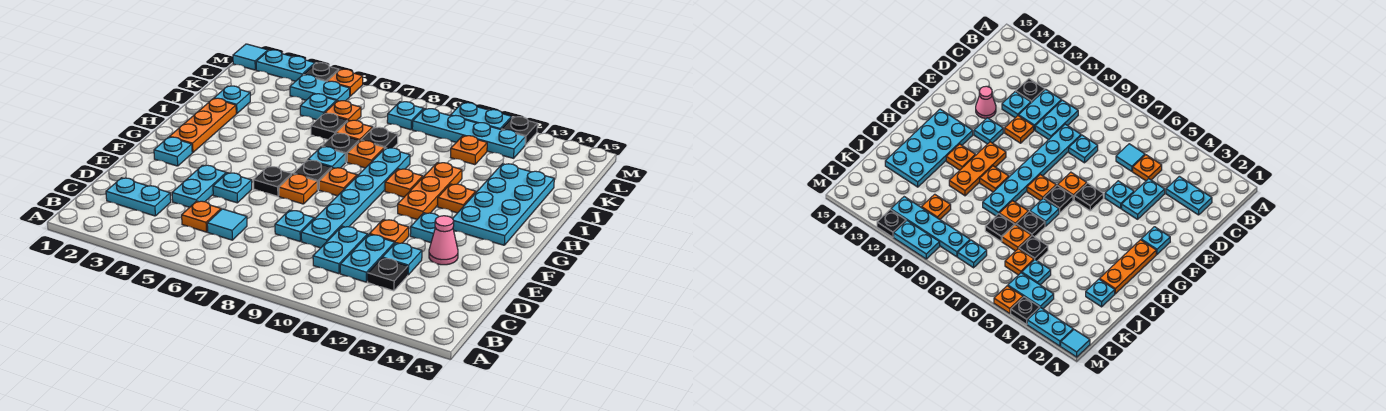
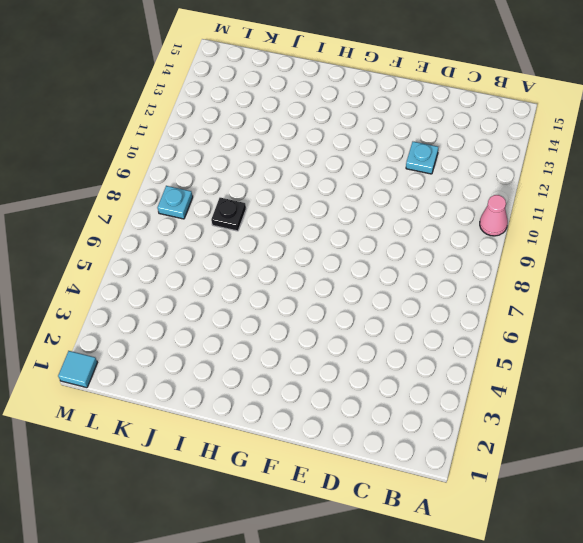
pink cone A10 level 1 -> pink cone E13 level 1
none -> cyan plate C2:C3 level 1
none -> orange plate C5 level 1
none -> cyan tile C6 level 1
none -> cyan plate C10:D10 level 1

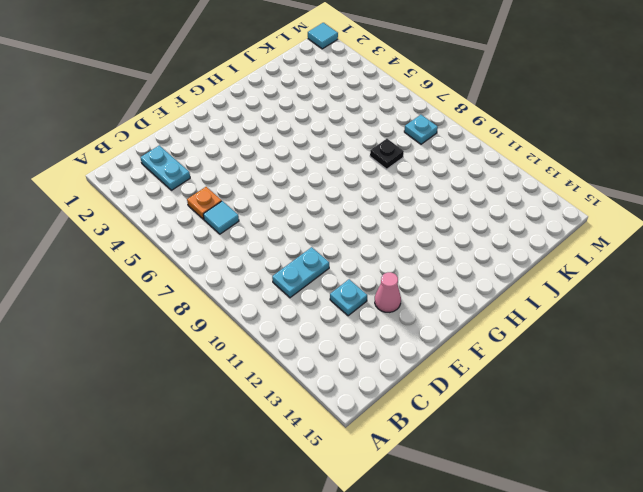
none -> cyan plate C11:D11 level 1
none -> black plate C12 level 1
none -> cyan plate D4:E4 level 1
none -> cyan plate D8 level 1

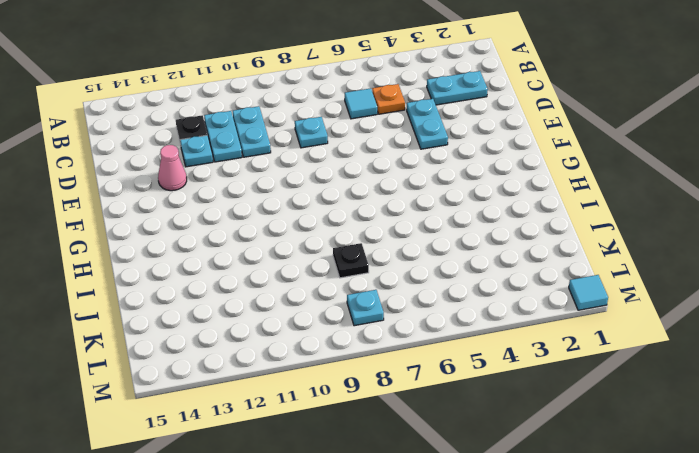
none -> cyan plate D9:I9 level 1
none -> cyan plate E5 level 1
none -> orange plate E11 level 1
none -> cyan plate F2 level 1

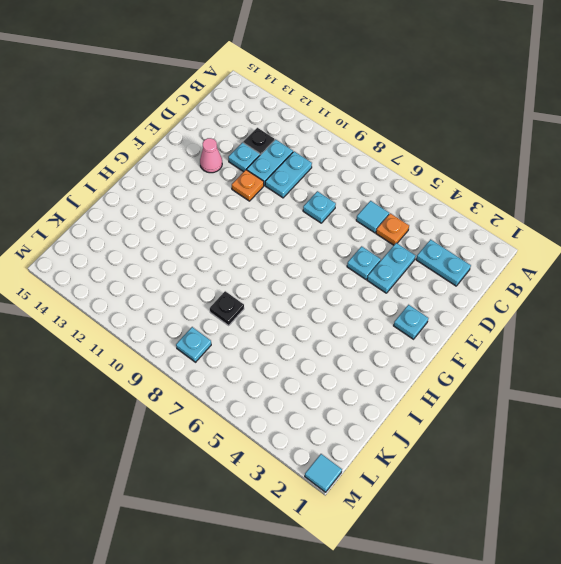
none -> cyan plate D9:I9 level 1
none -> black plate F6 level 1
none -> orange plate F7 level 1
none -> cyan plate F12 level 1

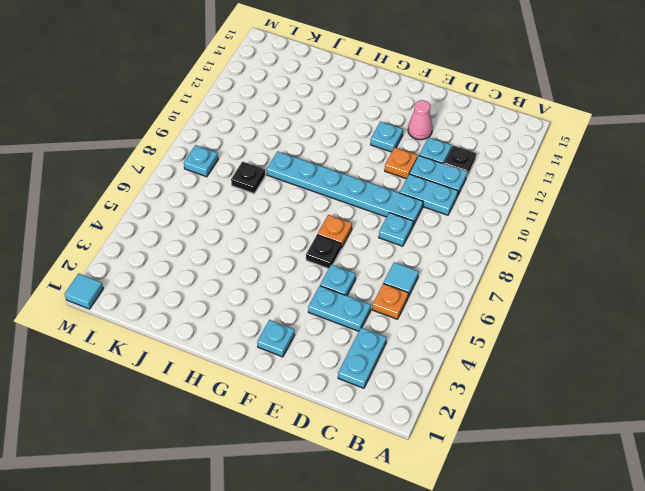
none -> orange plate G2:I2 level 1
none -> black plate G7 level 1
none -> orange plate G8 level 1
none -> orange plate G11:I11 level 1

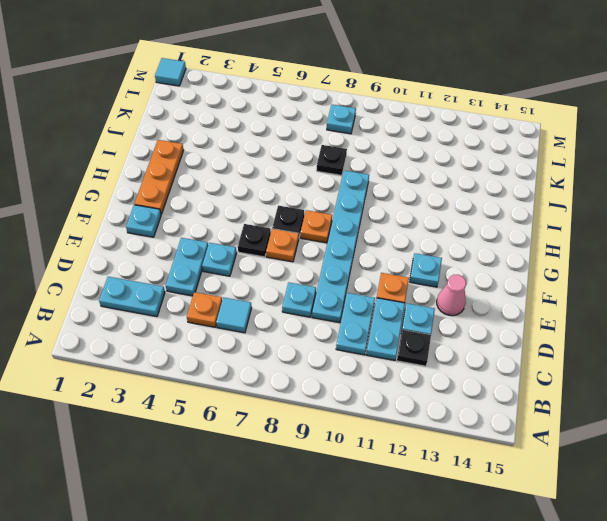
none -> orange plate G11:I11 level 1
none -> cyan plate G13:J14 level 1
none -> cyan plate H7 level 1
none -> orange plate H10 level 1

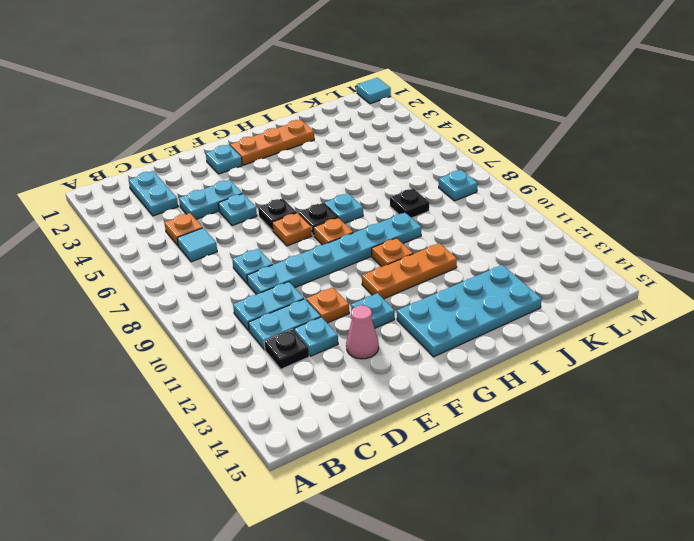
none -> orange plate H12 level 1
none -> black plate I7 level 1
none -> orange plate I8 level 1
none -> cyan plate J2 level 1

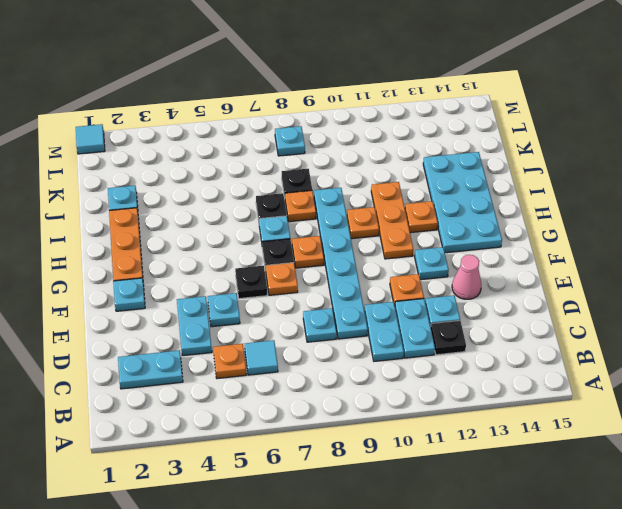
none -> black plate J6 level 1
none -> orange plate J7 level 1
none -> cyan plate K5 level 1
none -> orange plate K6 level 1

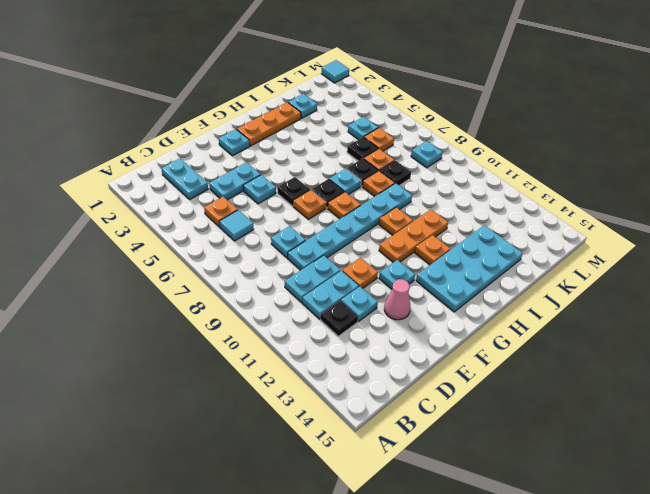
none -> orange plate K11 level 1
none -> cyan plate L4:L5 level 1
none -> cyan plate L9:L12 level 1
none -> cyan plate M2:M3 level 1

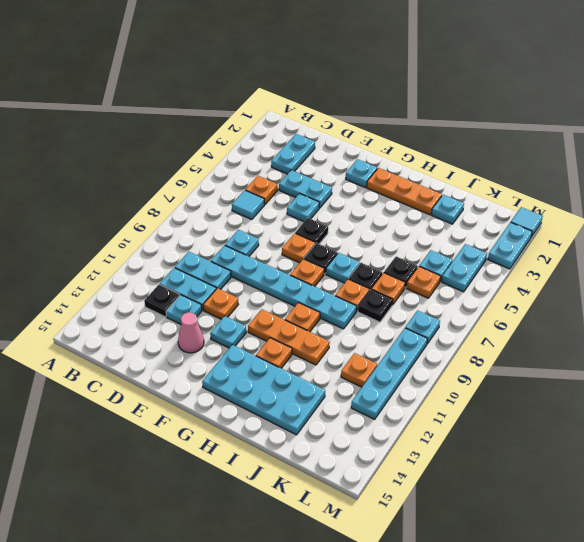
none -> black plate M4 level 1
none -> orange plate M5 level 1
none -> cyan plate M10:M11 level 1
none -> black plate M12 level 1

